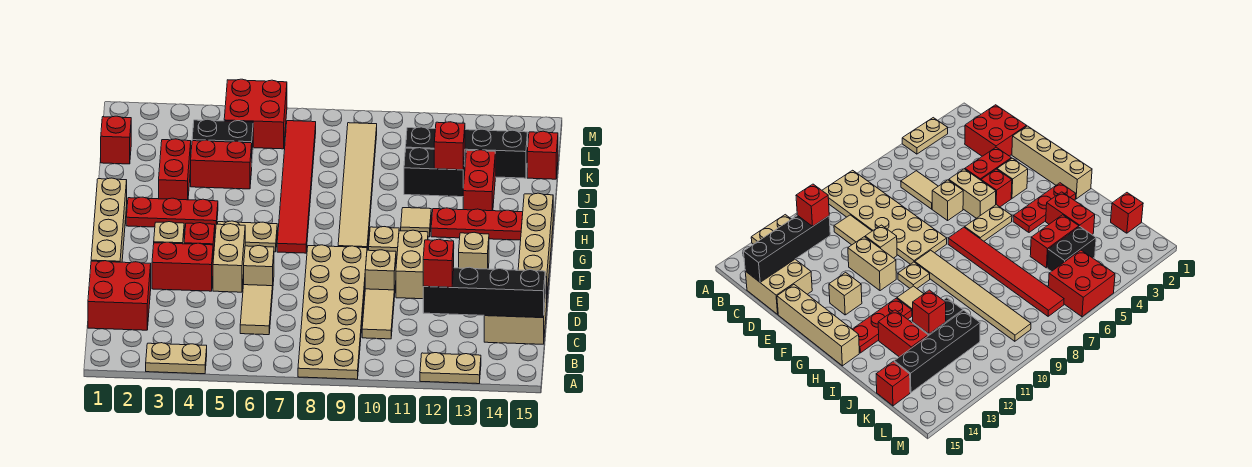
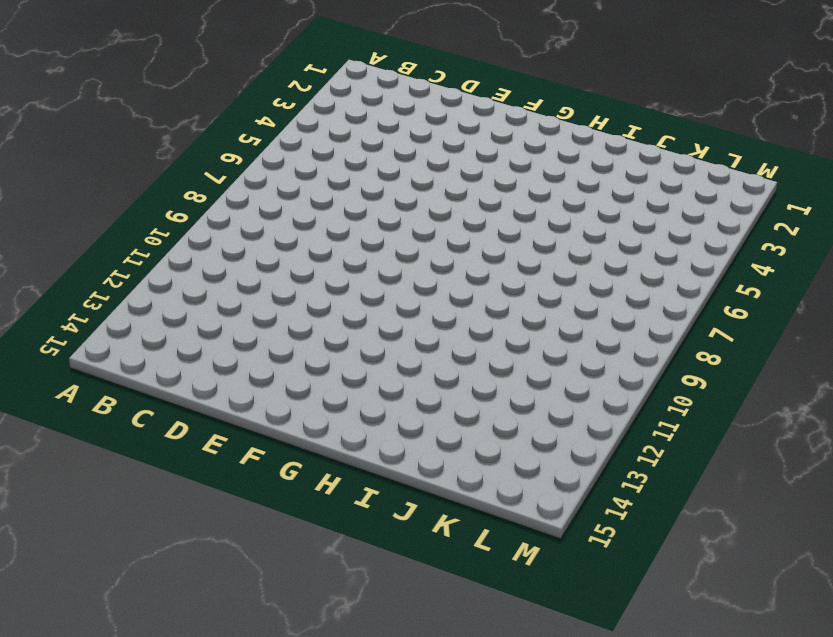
none -> tan plate A3:A4 level 1
none -> tan plate A8:F9 level 1
none -> tan plate A12:A13 level 1
none -> red brick C1:D2 level 1

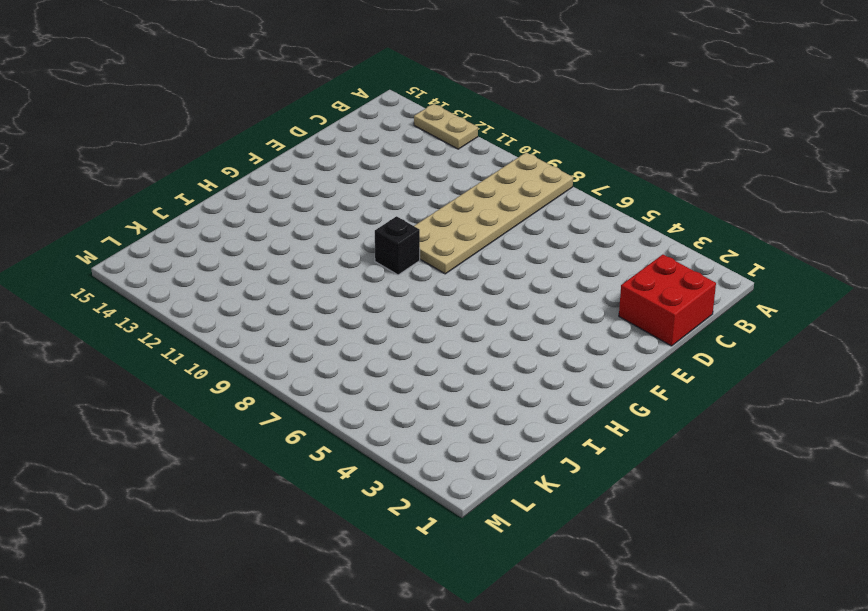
black brick G9 level 1 -> tan tile G9:L9 level 1
none -> tan plate A3:A4 level 1
none -> tan tile C6:D6 level 1
none -> tan tile C10:D10 level 1
none -> tan brick C14:D15 level 1

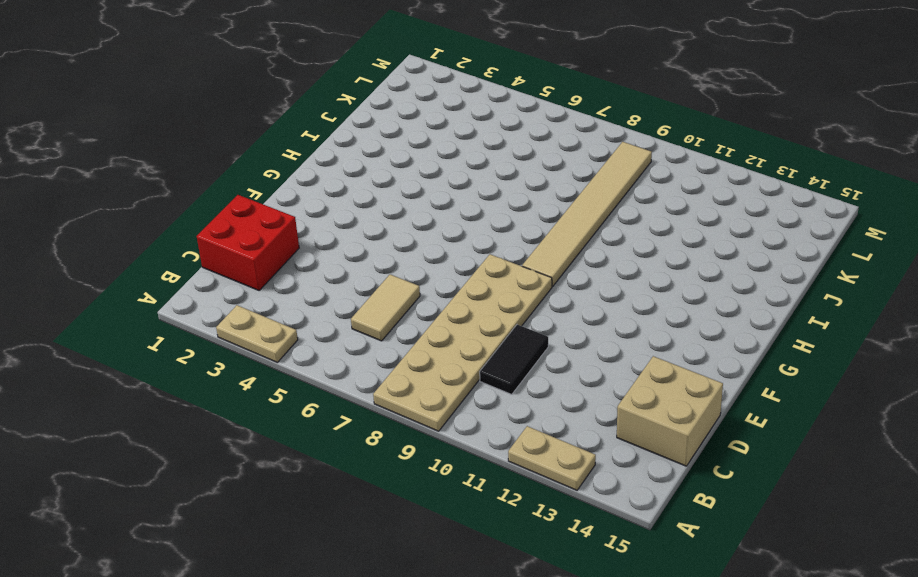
black tile C10:D10 level 1 -> tan tile C10:D10 level 1
none -> tan brick E1:H1 level 1
none -> red brick E3:E4 level 1
none -> tan brick E5:F5 level 1
none -> tan brick E6 level 1

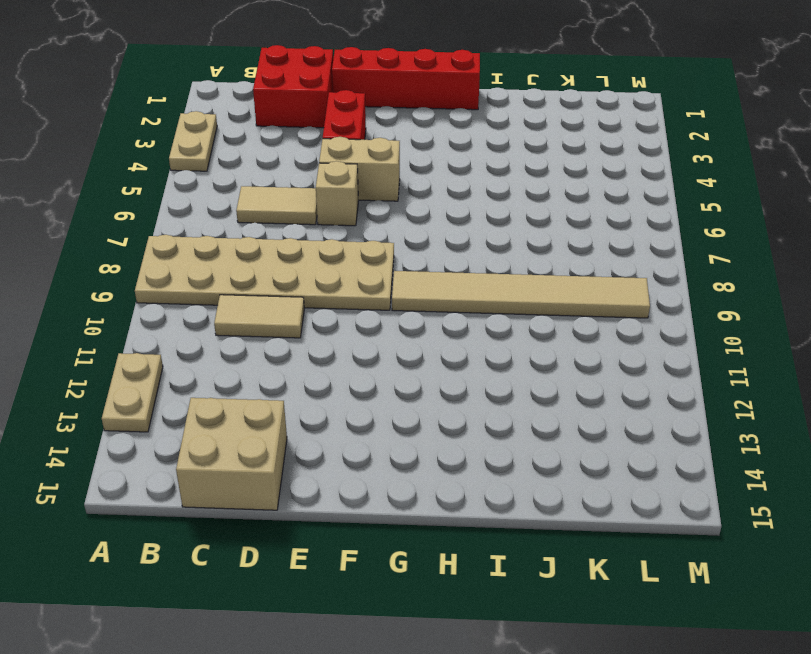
red brick E1:H1 level 1 -> tan brick E1:H1 level 1
none -> tan brick E10 level 1
none -> tan brick E11:F11 level 1
none -> tan brick E15:H15 level 1
none -> tan brick F3 level 1

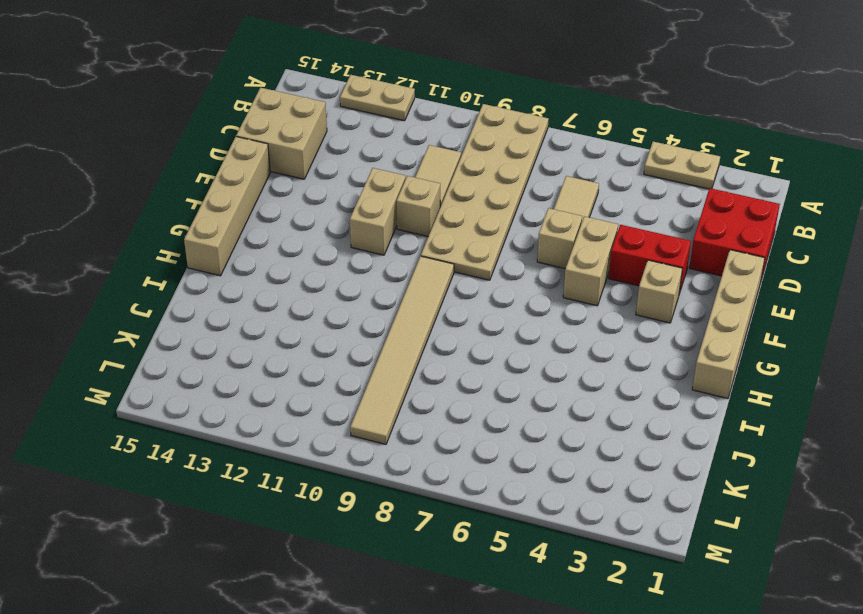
none -> red brick F4 level 1
none -> tan brick F13 level 1
none -> tan plate G5:G6 level 1
none -> red tile G7:L7 level 1

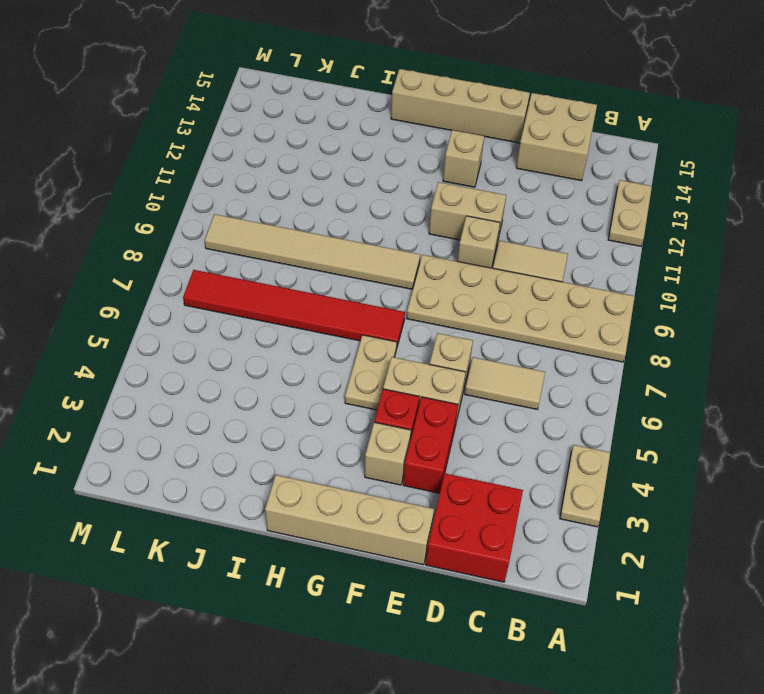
none -> tan plate G10 level 1
none -> red plate H2:H4 level 1
none -> tan tile H11 level 1
none -> red plate H12:H14 level 1

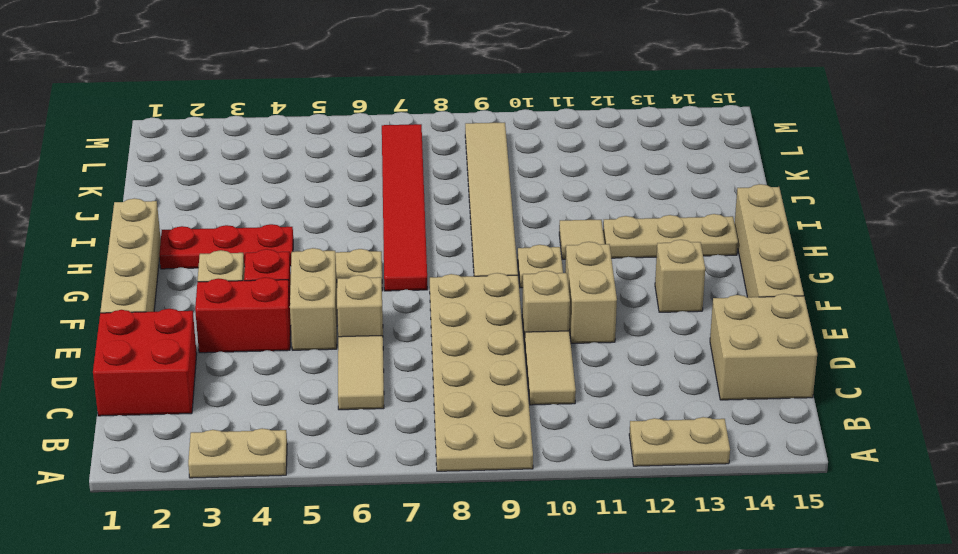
tan plate H12:H14 level 1 -> red plate H12:H14 level 1
none -> red brick I3:J3 level 1
none -> red brick I13:J13 level 1
none -> red brick J4:J5 level 1
none -> black brick J11:J12 level 1

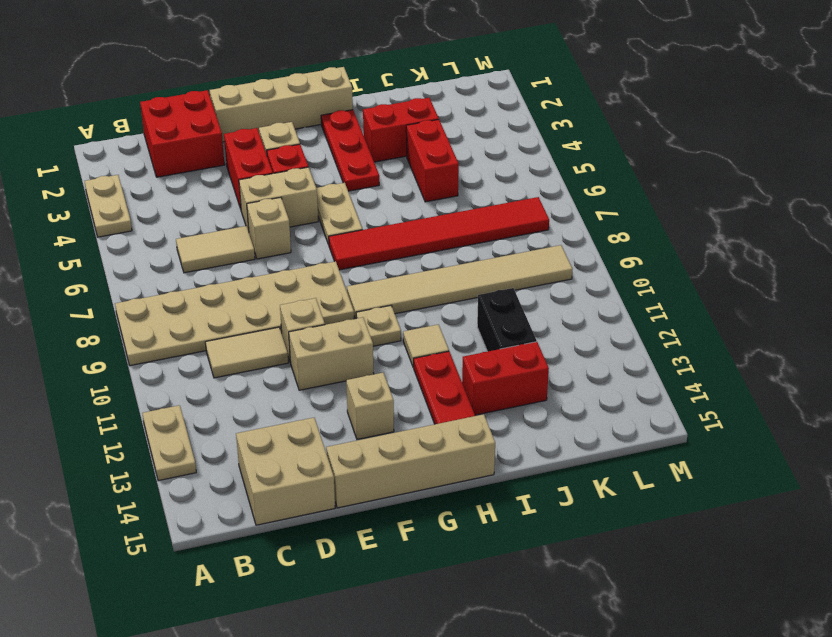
none -> red brick K1 level 1
none -> black brick K4:K5 level 1
none -> black brick K11:K14 level 1
none -> red brick K15 level 1

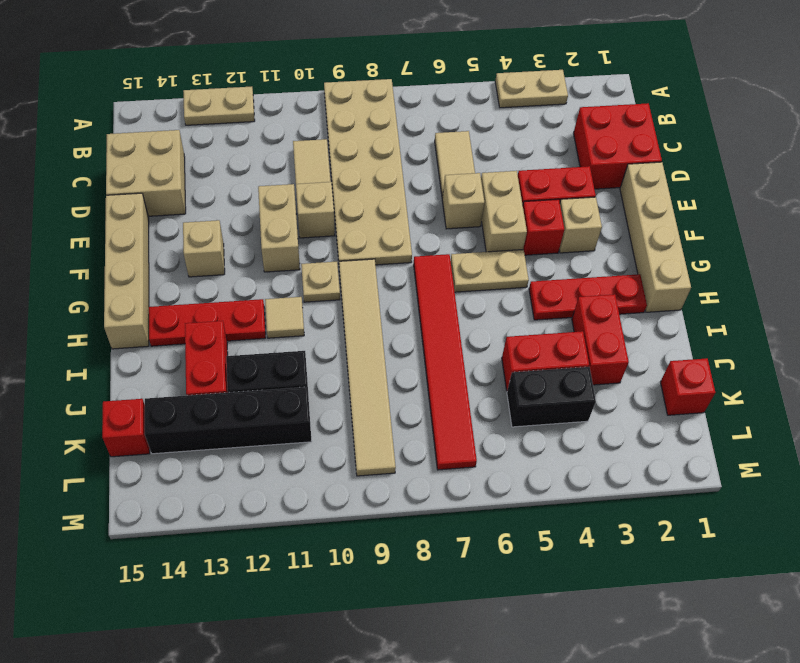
none -> red brick L5:M6 level 1
none -> black brick C12:C15 level 2
none -> red brick J12 level 2
none -> red brick C12 level 3

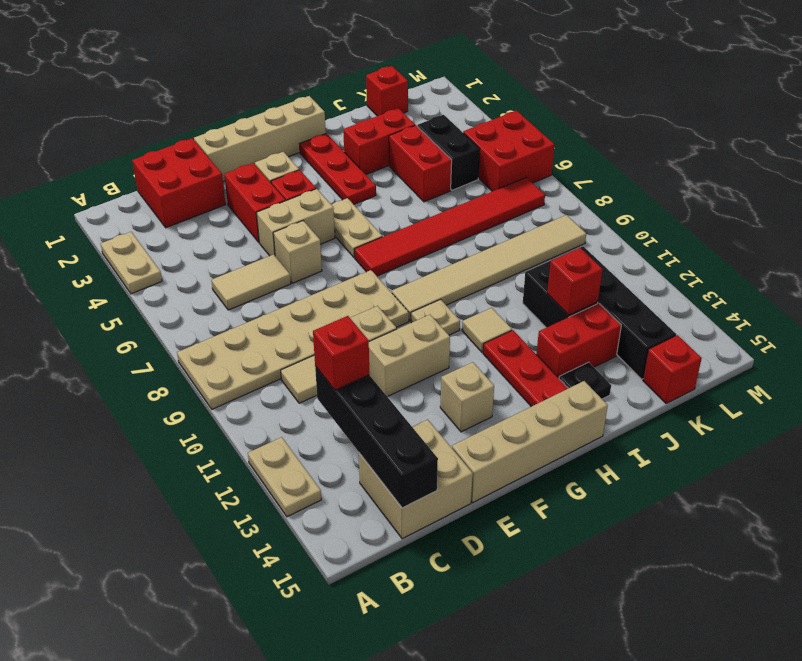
black plate I14 level 1 -> none

